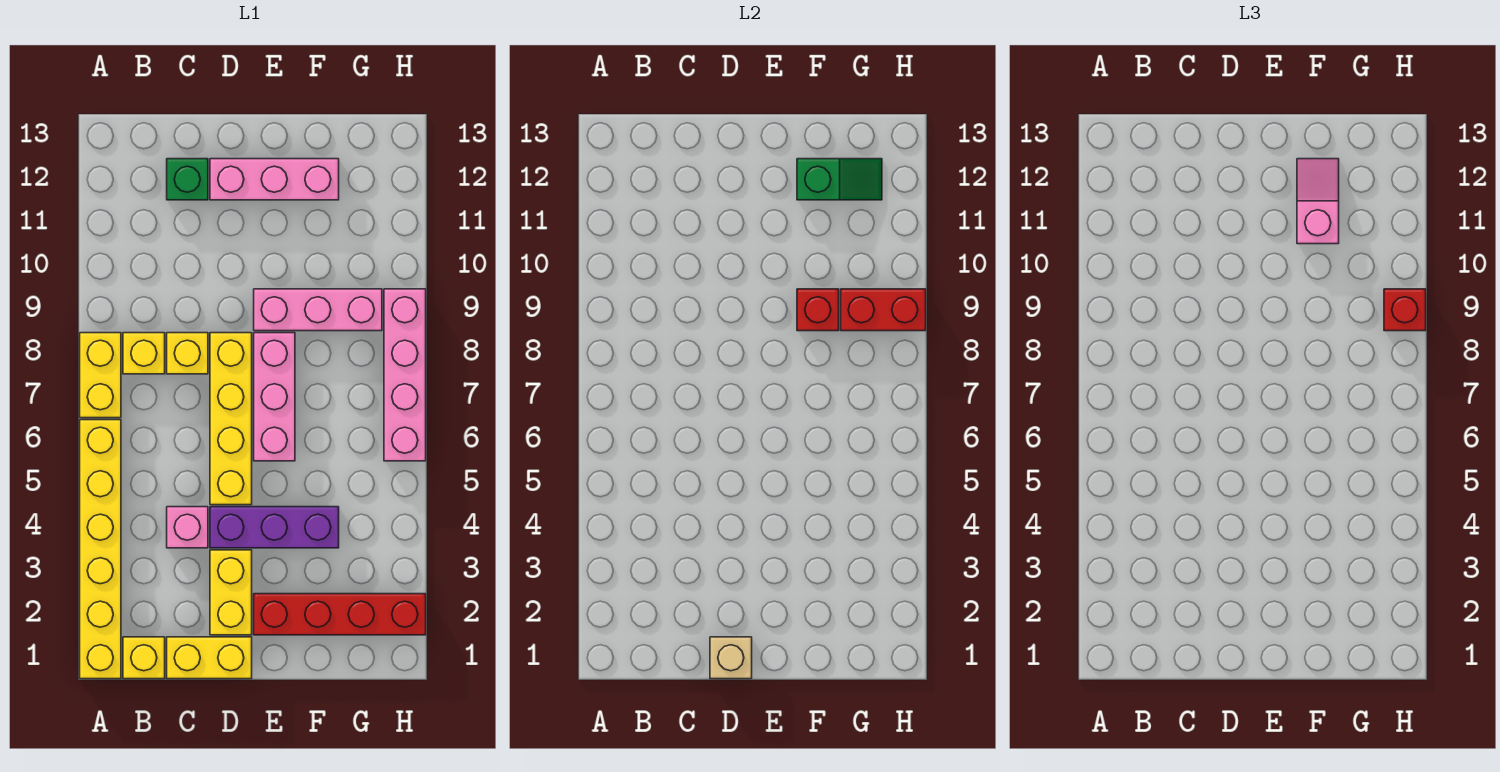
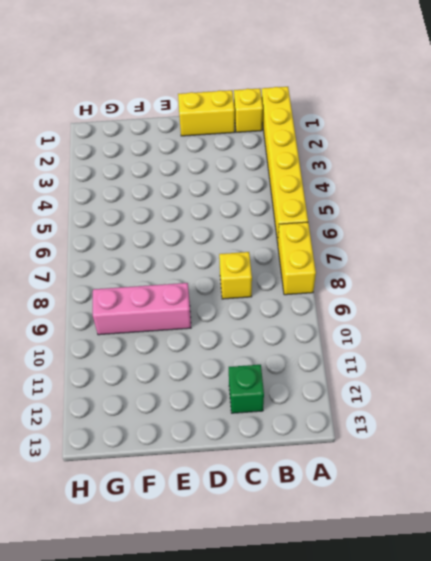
none -> yellow brick B8 level 1
none -> pink brick C4 level 1
none -> yellow brick D2:D3 level 1

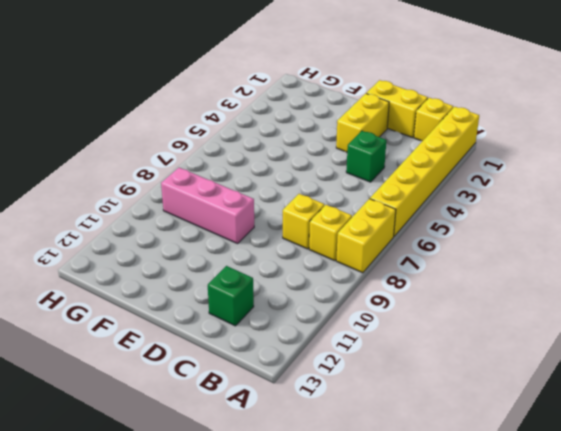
green brick C4 level 1 -> pink brick C4 level 1
none -> purple brick D4:F4 level 1
none -> yellow brick D5:D8 level 1
none -> pink brick D12:F12 level 1

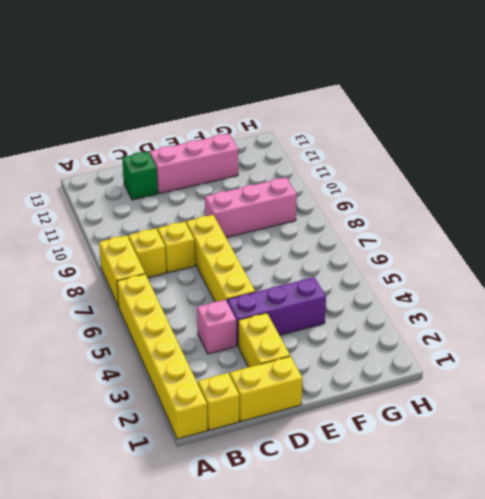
none -> red brick E2:H2 level 1
none -> pink brick E6:E8 level 1
none -> pink brick H6:H9 level 1

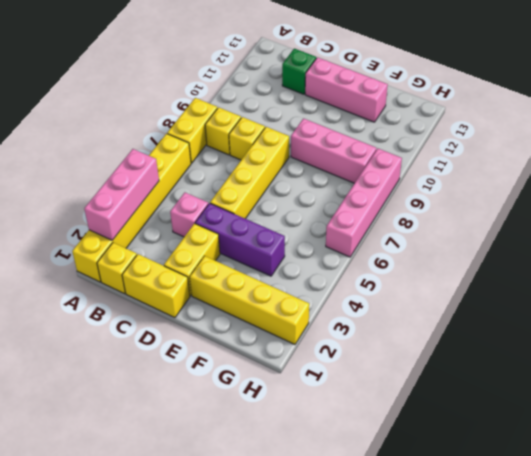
pink brick A2:A4 level 2 -> pink brick E6:E8 level 1
yellow brick E2:H2 level 1 -> red brick E2:H2 level 1
none -> tan brick D1 level 2
none -> red brick F9 level 2
none -> green slope F12:G12 level 2 top F

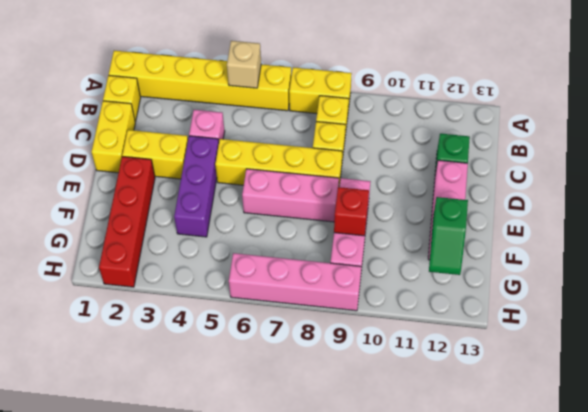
tan brick A5 level 2 -> tan brick D1 level 2
none -> red brick G9:H9 level 2
none -> pink slope F11:F12 level 3 top 11
none -> red brick H9 level 3

